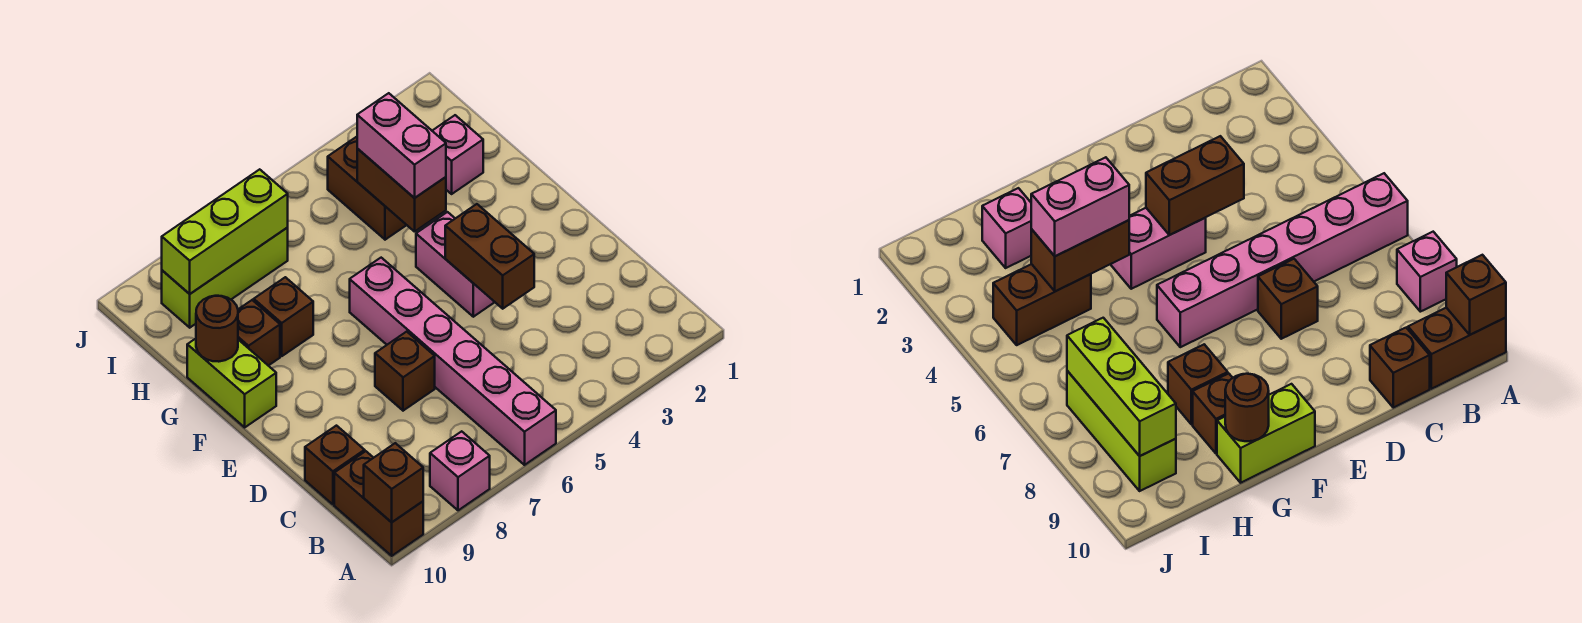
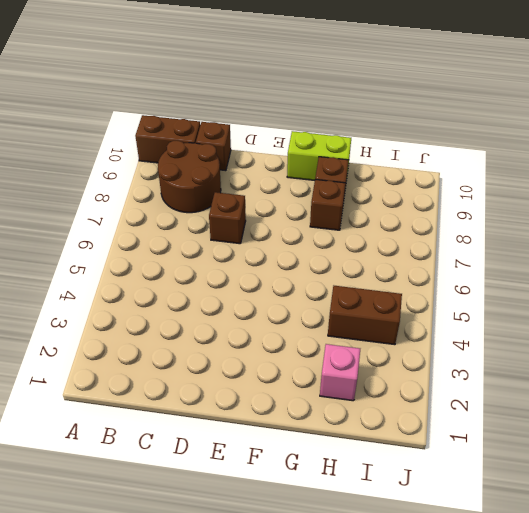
brown round brick B8:C9 level 1 -> none
none -> pink brick A6:F6 level 1
none -> pink brick A8 level 1
none -> pink brick E4:F4 level 1

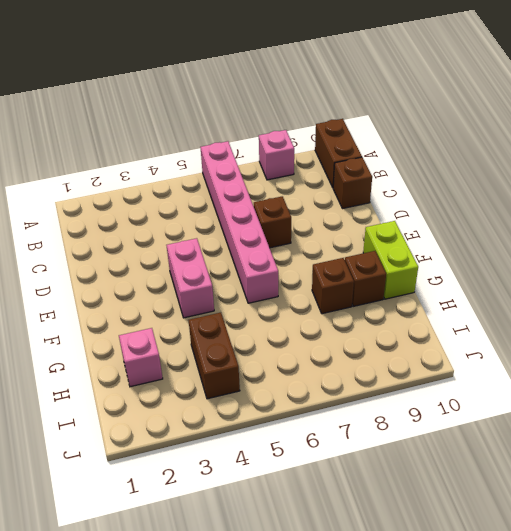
none -> lime brick I7:I9 level 1
none -> brown brick A10 level 2
none -> brown brick D4:E4 level 2

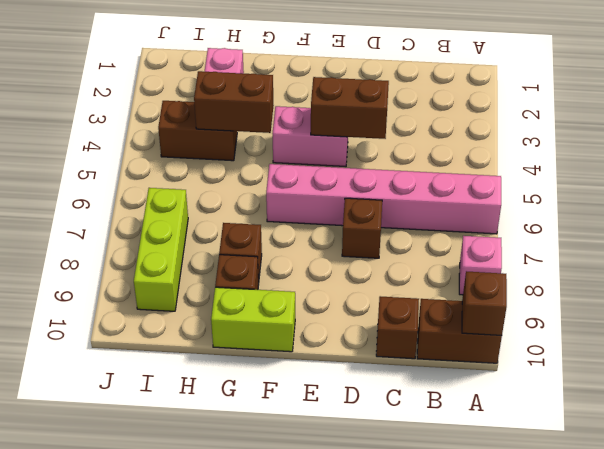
none -> brown round brick G10 level 2
none -> lime brick I7:I9 level 2
none -> pink brick G4:H4 level 3

